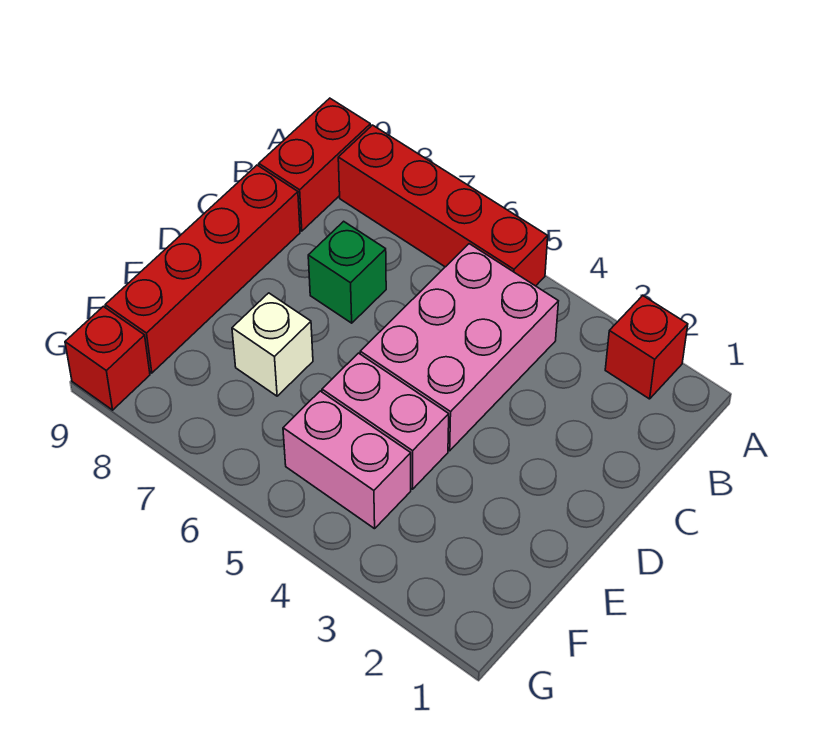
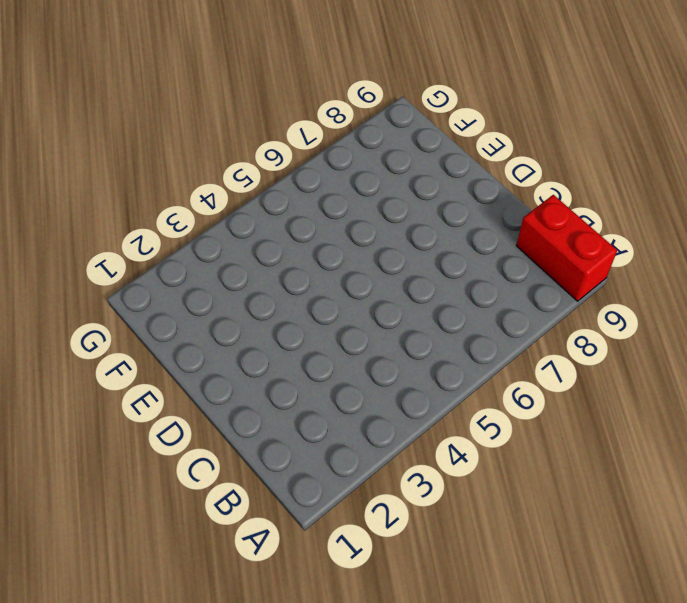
none -> red brick A2 level 1
none -> red brick A5:A8 level 1

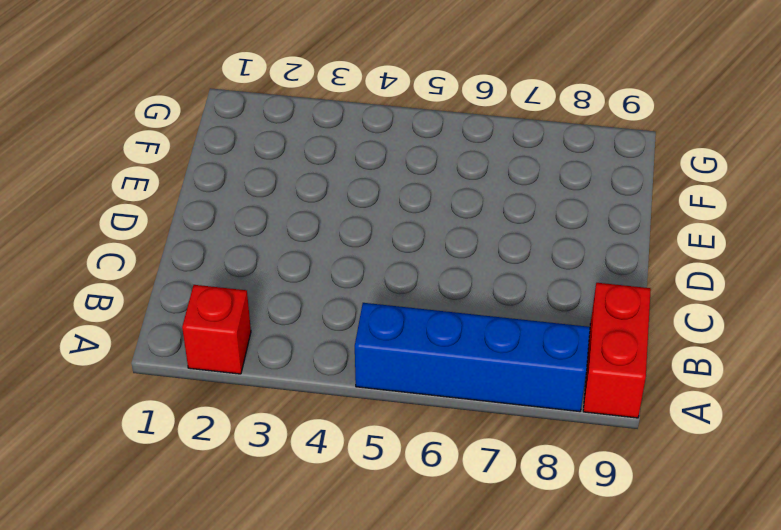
blue brick A5:A8 level 1 -> red brick A5:A8 level 1
none -> pink brick B4:D5 level 1
none -> green brick C7 level 1

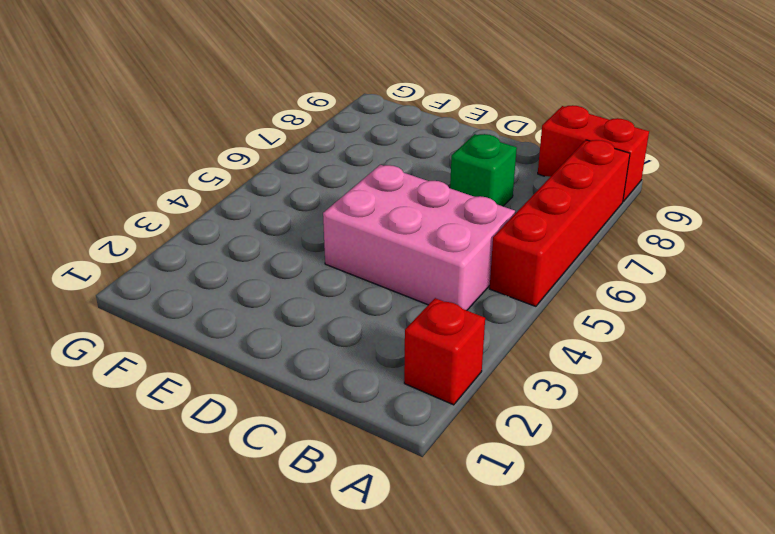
none -> red brick C9:F9 level 1
none -> pink brick E4:E5 level 1

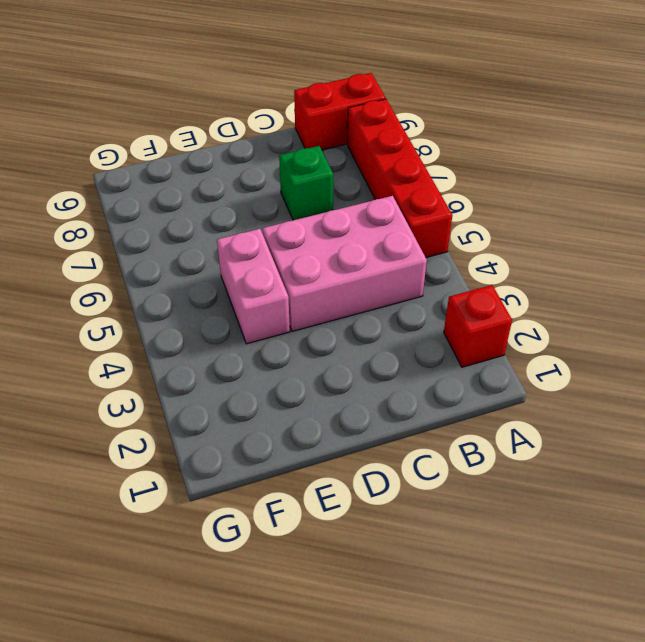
none -> red brick C9:F9 level 1
none -> white brick E7 level 1

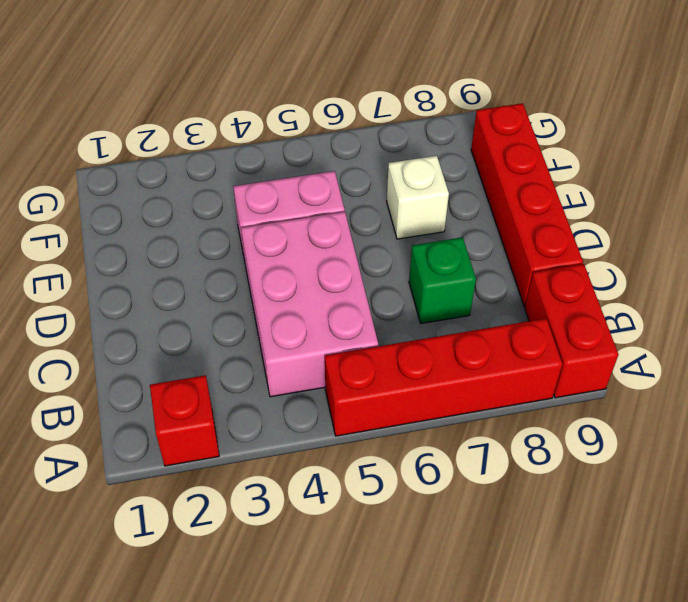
none -> pink brick F4:F5 level 1
none -> red brick G9 level 1

